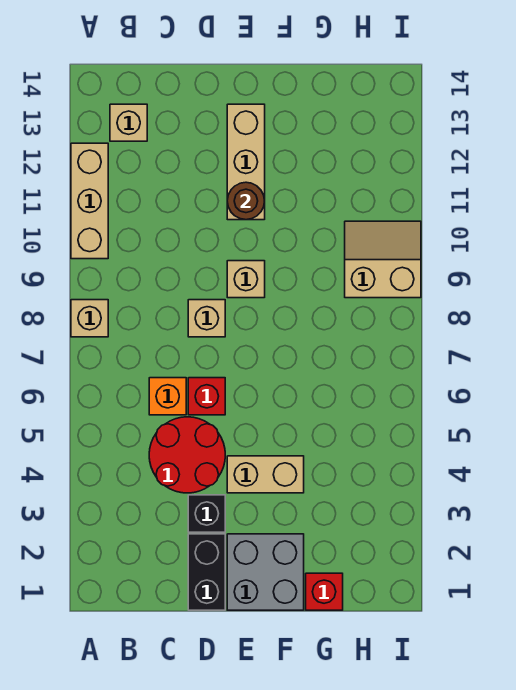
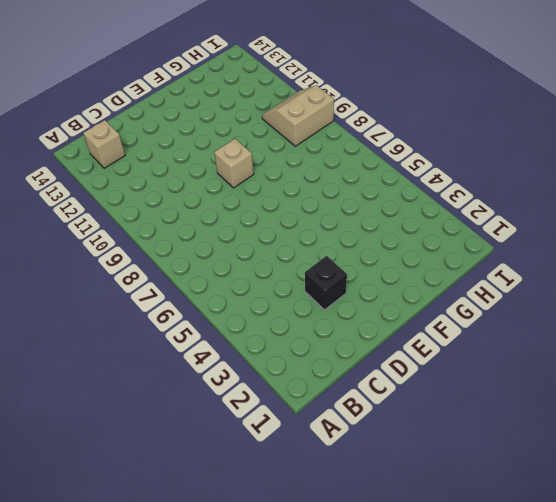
none -> tan brick A8 level 1
none -> tan brick A10:A12 level 1
none -> red round brick C4:D5 level 1

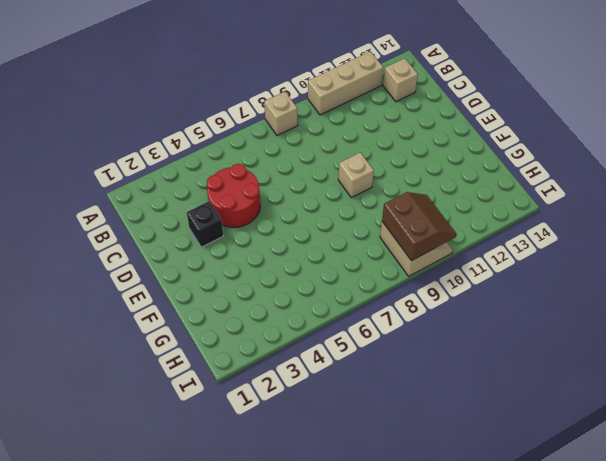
brown slope H9:I10 level 2 top 9 -> none
none -> orange brick C6 level 1
none -> black brick D1:D2 level 1
none -> red brick D6 level 1

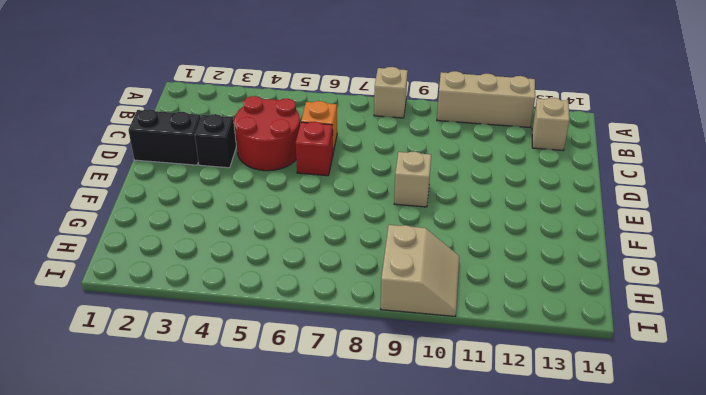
none -> tan brick D8 level 1
none -> grey brick E1:F2 level 1
none -> tan brick E4:F4 level 1

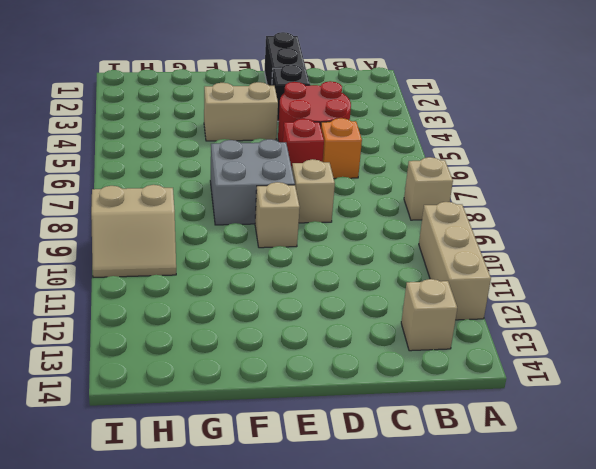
grey brick E7:F8 level 1 -> grey brick E1:F2 level 1
none -> tan brick E11:E13 level 1
none -> red brick G1 level 1
none -> brown round brick E11 level 2

